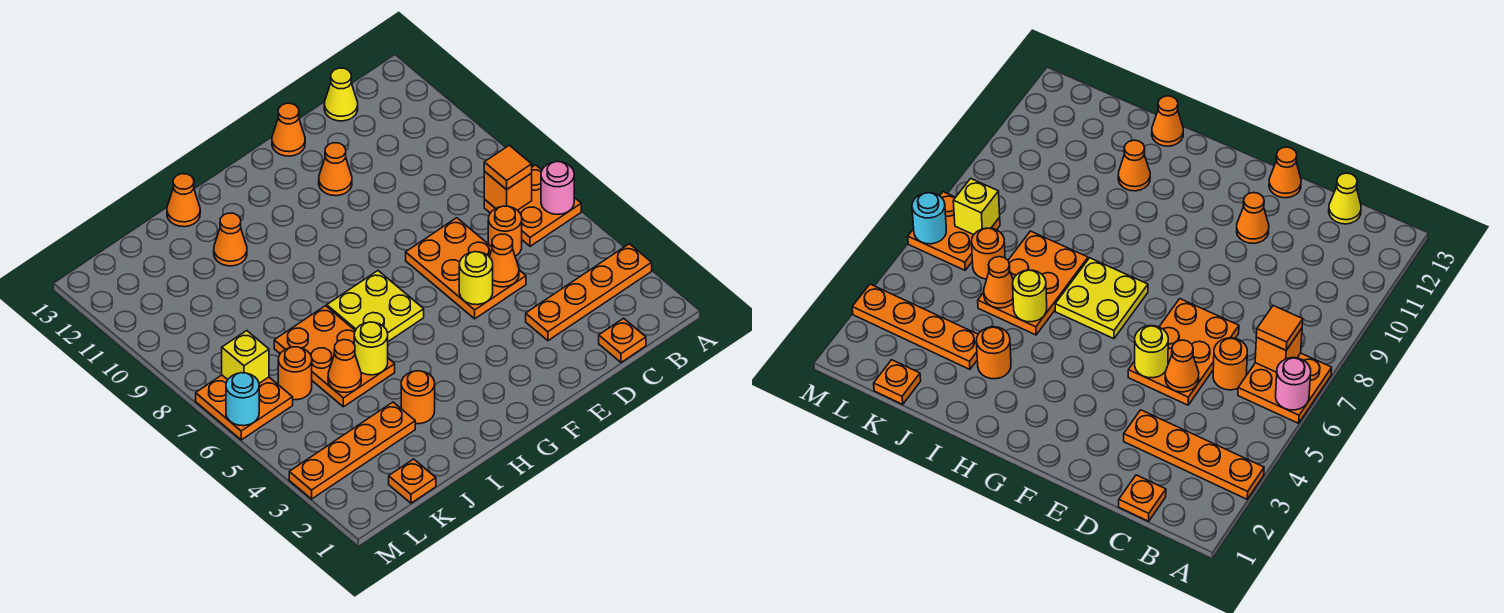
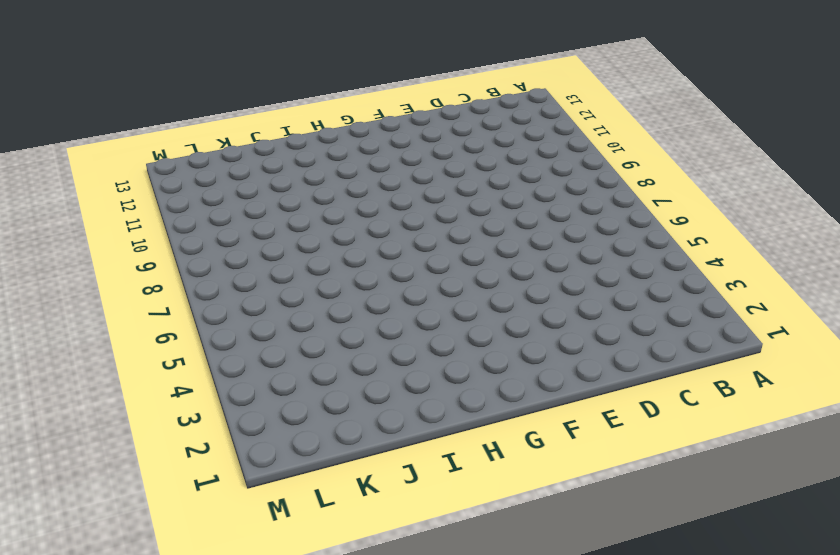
none -> orange plate A3:D3 level 1
none -> orange plate A6:B7 level 1
none -> orange plate C1 level 1

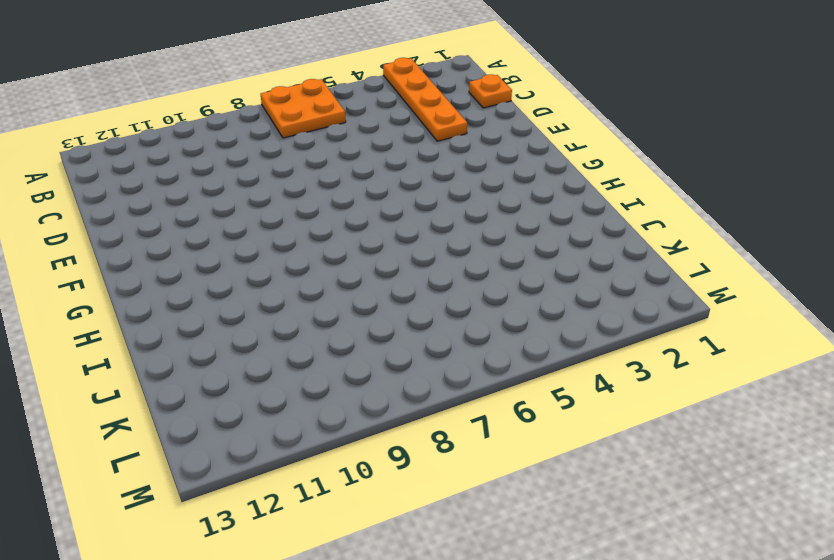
none -> orange round brick C6 level 1
none -> yellow cone C13 level 1
none -> orange plate D5:E7 level 1

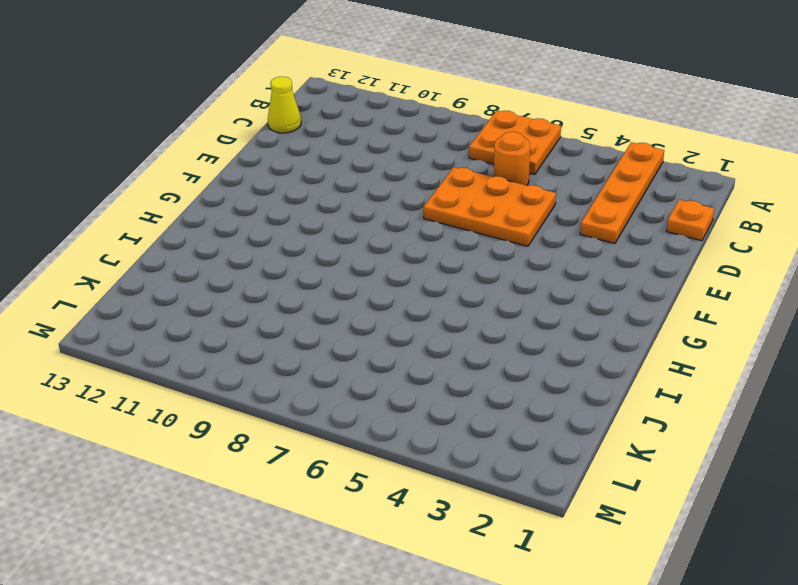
none -> orange cone E11 level 1
none -> orange cone E13 level 1
none -> yellow plate G6:H7 level 1

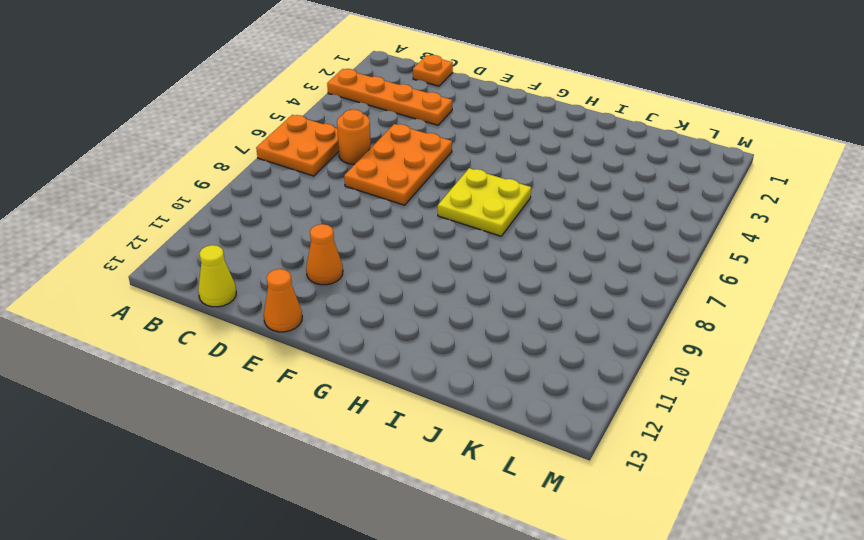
none -> orange round brick I3 level 1
none -> orange plate I5:J7 level 1
none -> orange cone I11 level 1

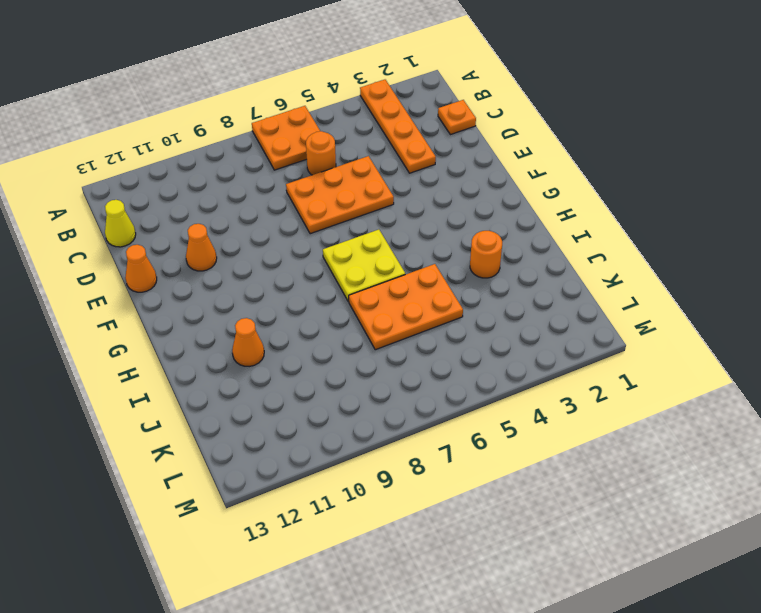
none -> orange cone I13 level 1
none -> orange plate J3:M3 level 1
none -> orange plate K1 level 1

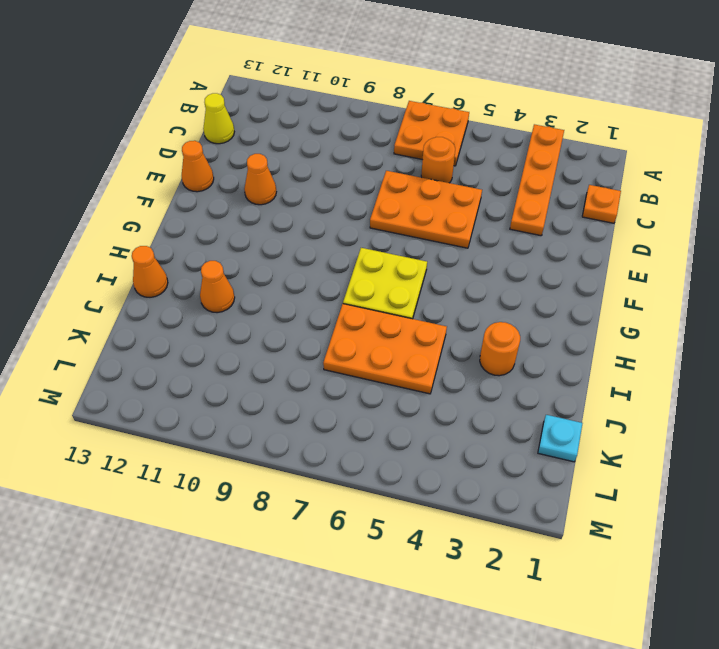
cyan plate K1 level 1 -> orange plate K1 level 1
none -> orange plate J3:M3 level 1
none -> orange round brick K6 level 1
none -> orange plate L6:M7 level 1

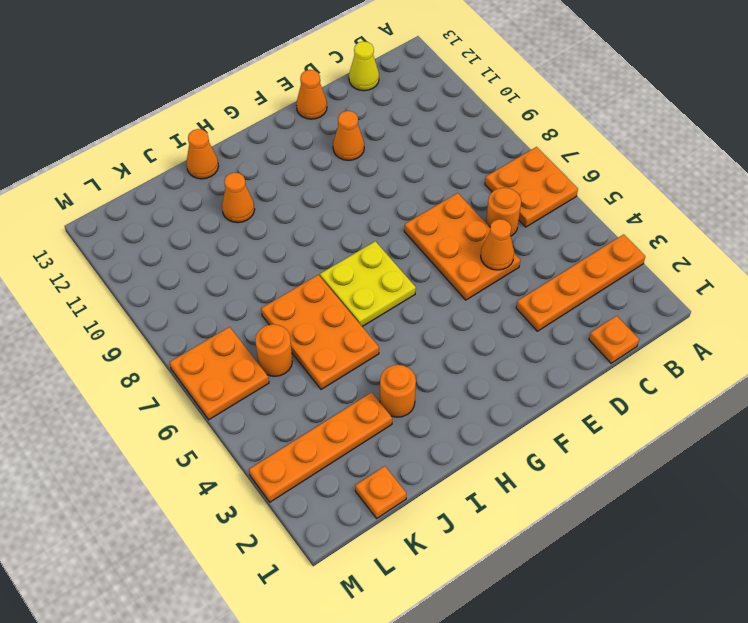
none -> pink round brick A6 level 2
none -> orange brick B7 level 2
none -> yellow round brick E5 level 2

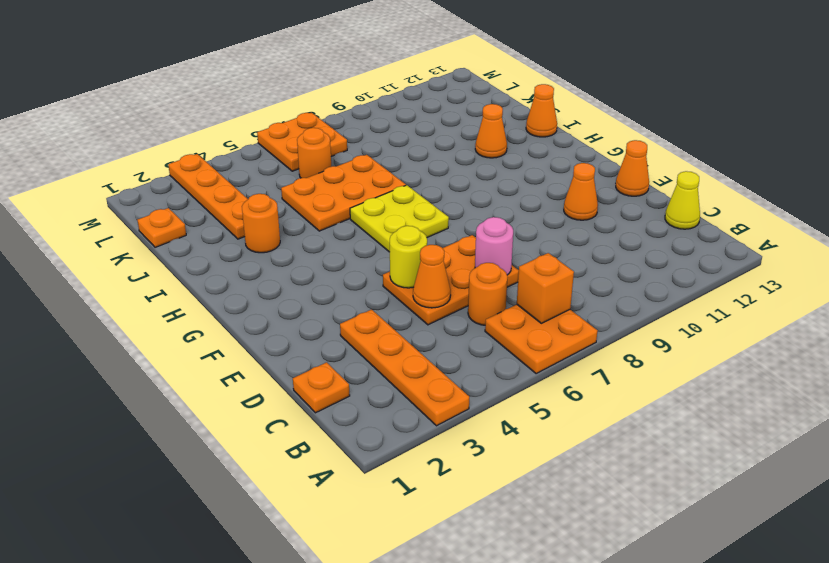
pink round brick D7 level 2 -> pink round brick A6 level 2
none -> yellow round brick I5 level 2
none -> orange cone J5 level 2
none -> yellow brick L7 level 2

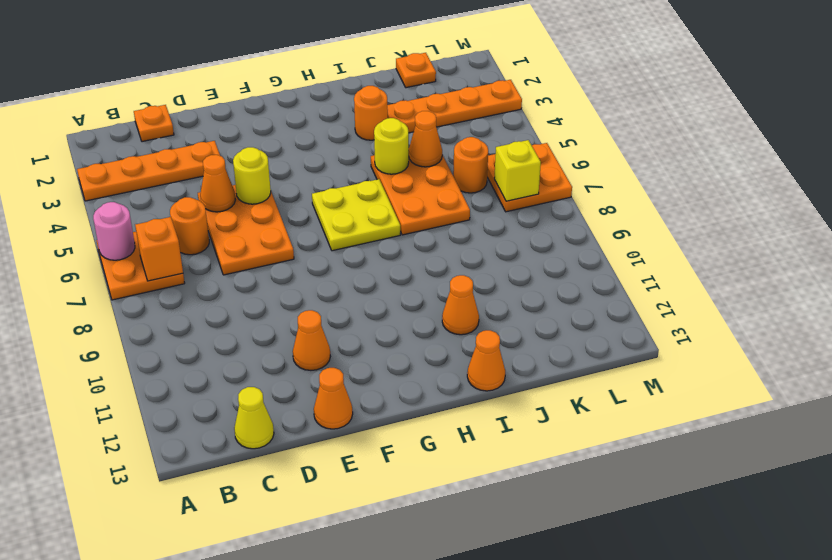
none -> cyan round brick M6 level 2
none -> orange tile B7 level 3

